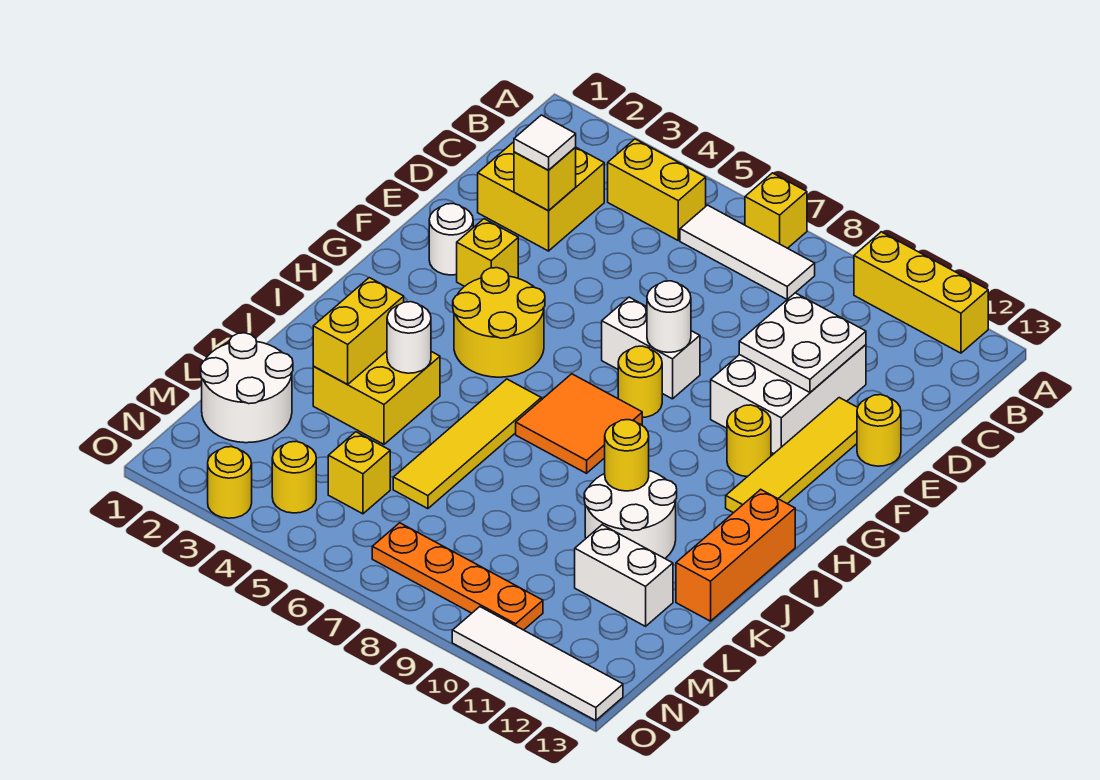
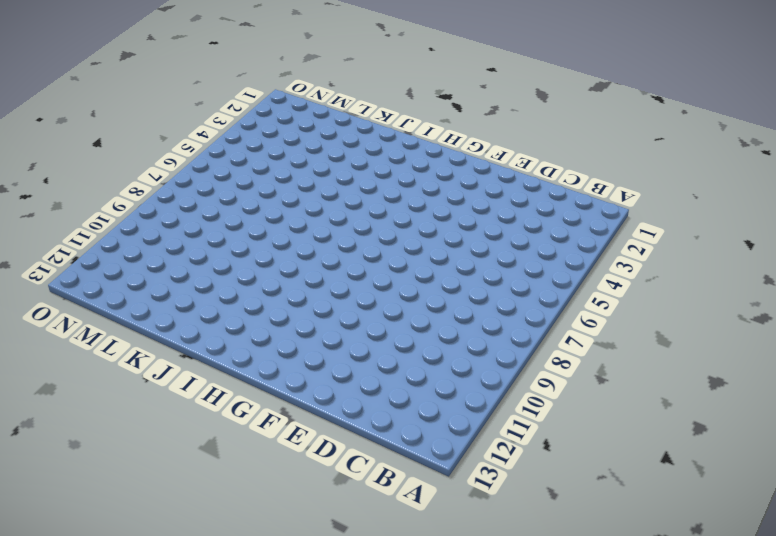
none -> yellow brick A7 level 1
none -> yellow brick A10:A12 level 1
none -> yellow brick B4:B5 level 1
none -> white tile B6:B8 level 1

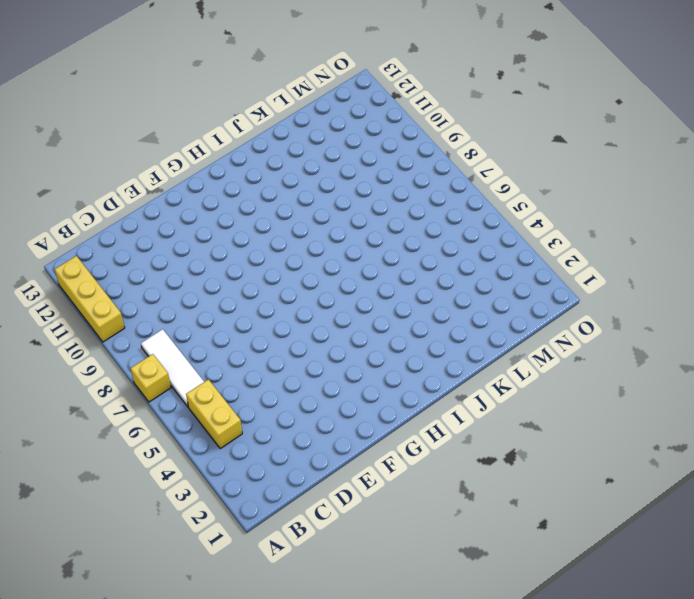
none -> yellow brick C2:D3 level 1
none -> white brick D10:F11 level 1
none -> yellow tile E12:H12 level 1
none -> yellow round brick E13 level 1

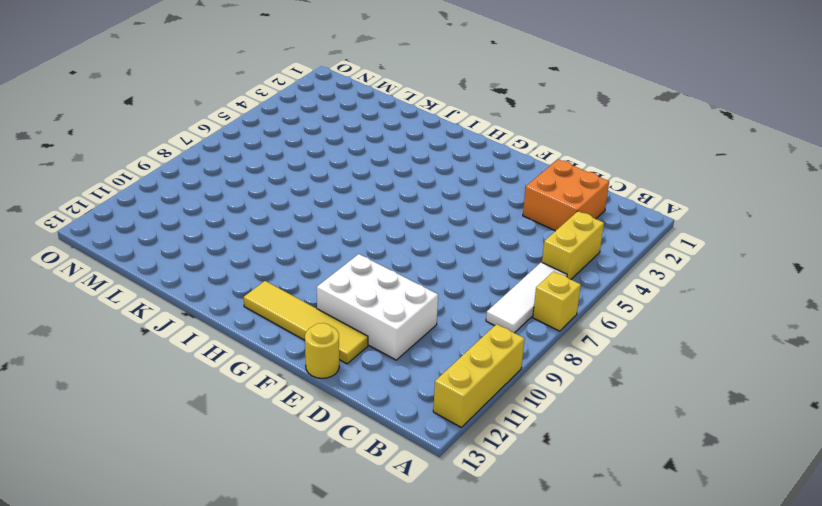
orange brick C2:D3 level 1 -> yellow brick C2:D3 level 1
none -> white round brick F2 level 1
none -> yellow brick F3 level 1
none -> white brick F7:F8 level 1
none -> yellow round brick G4:H5 level 1

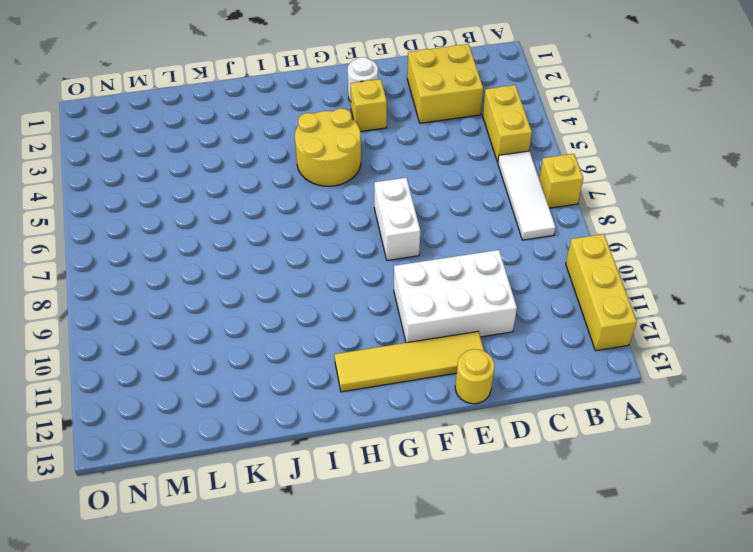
none -> yellow round brick G8 level 1
none -> yellow round brick G11 level 1
none -> orange tile H7:I8 level 1
none -> yellow tile I6:L6 level 1

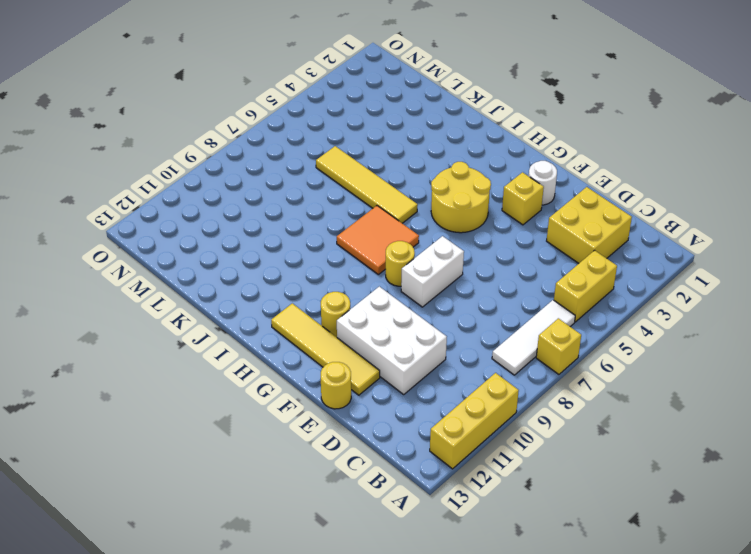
none -> orange brick I13:K13 level 1
none -> yellow brick J3:K4 level 1
none -> white round brick J10:K11 level 1
none -> white round brick L1:M2 level 1

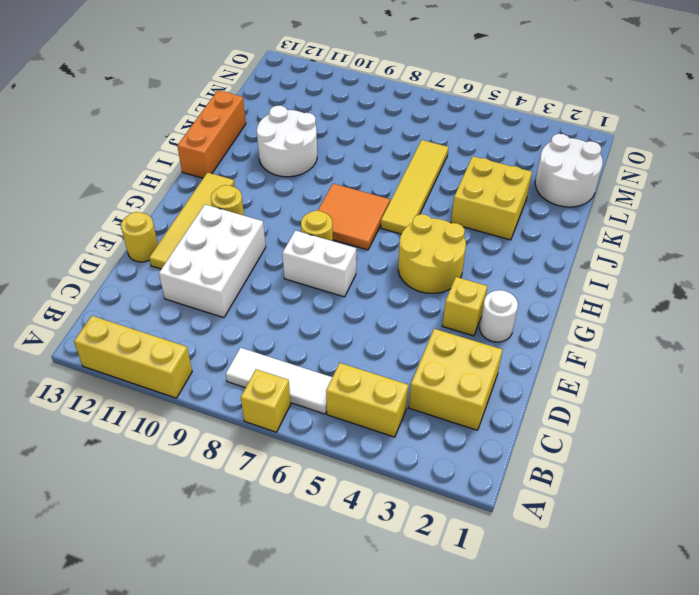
none -> white brick L11:L12 level 1
none -> yellow brick M5 level 1
none -> yellow round brick N4 level 1
none -> orange plate N7:N10 level 1

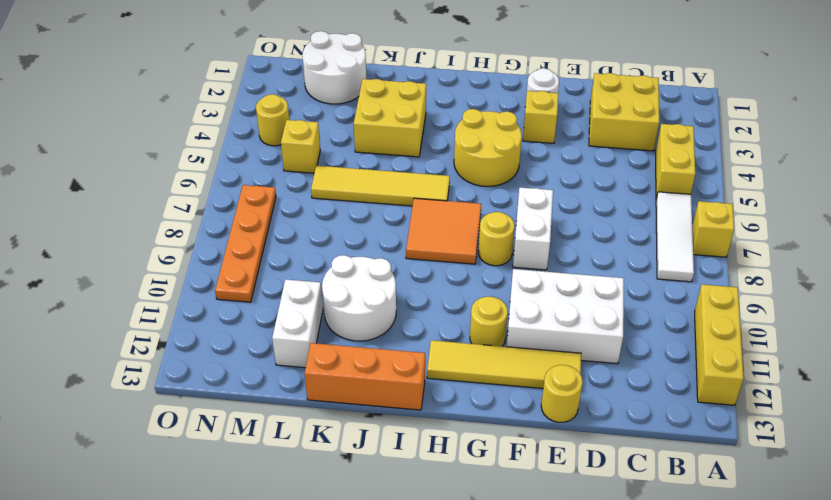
none -> yellow round brick O3 level 1
none -> white tile O10:O13 level 1
none -> yellow brick D3 level 2
none -> white plate D10:E11 level 2

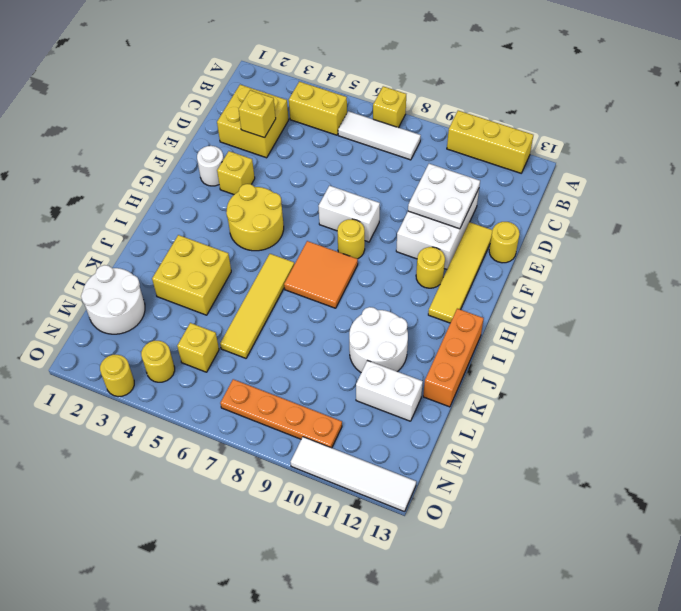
none -> white round brick F8 level 2
none -> yellow brick J3:K3 level 2
none -> white round brick J4 level 2
none -> yellow round brick J10 level 2

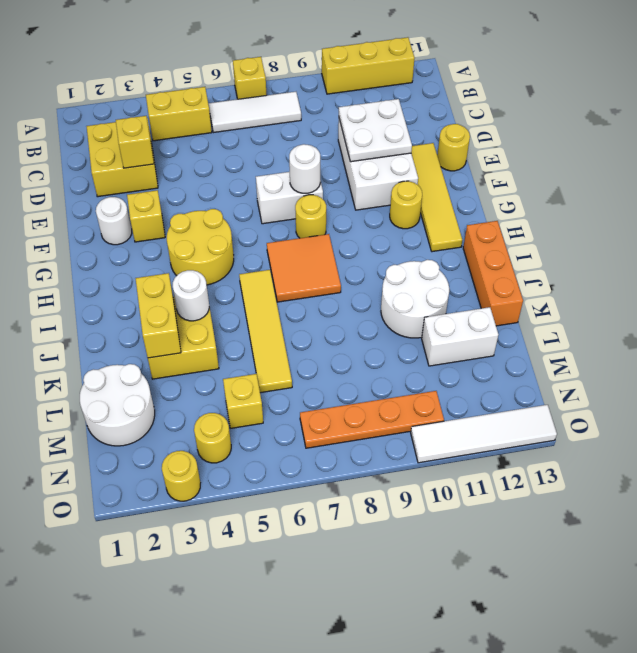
none -> yellow round brick J10 level 2
none -> white tile D3 level 3

